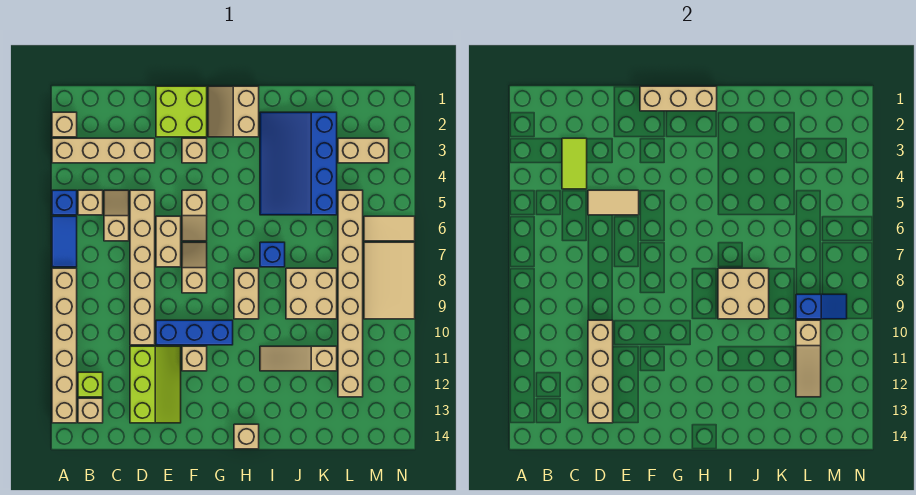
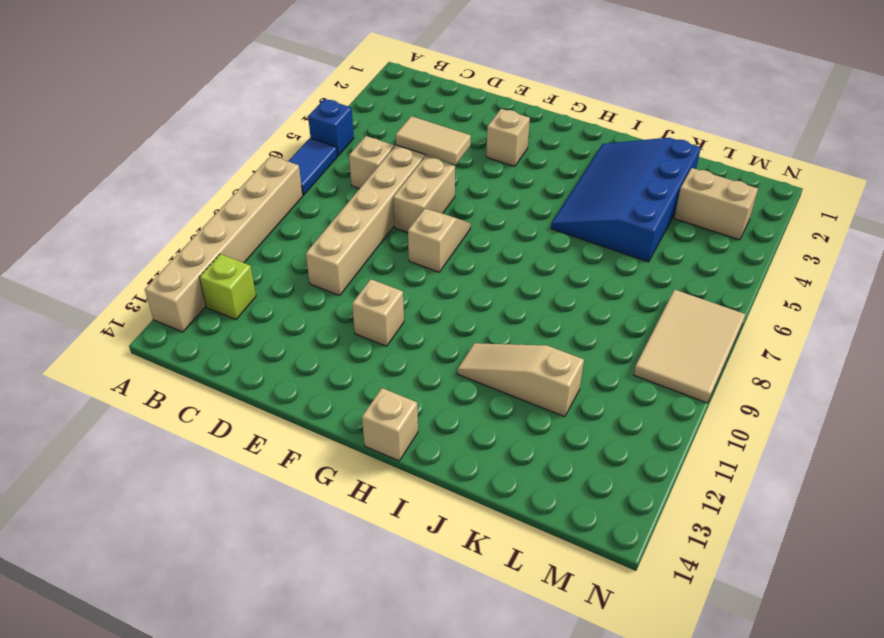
none -> tan brick A2 level 1
none -> tan brick A3:D3 level 1
none -> tan brick B5 level 1
none -> tan brick B13 level 1

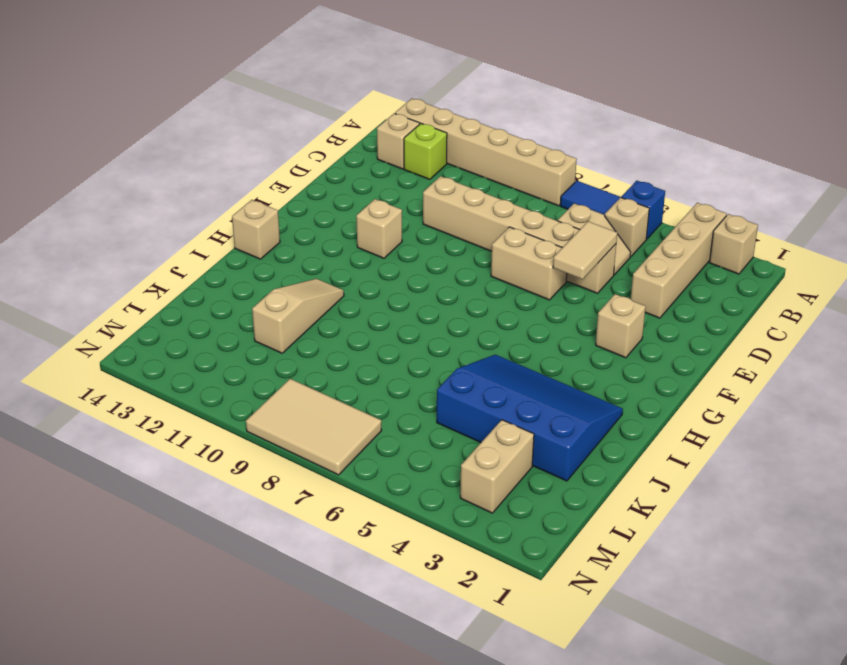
none -> lime slope D11:E13 level 1 top D
none -> lime brick E1:F2 level 1
none -> blue brick E10:G10 level 1
none -> tan slope F5:F6 level 1 top 5

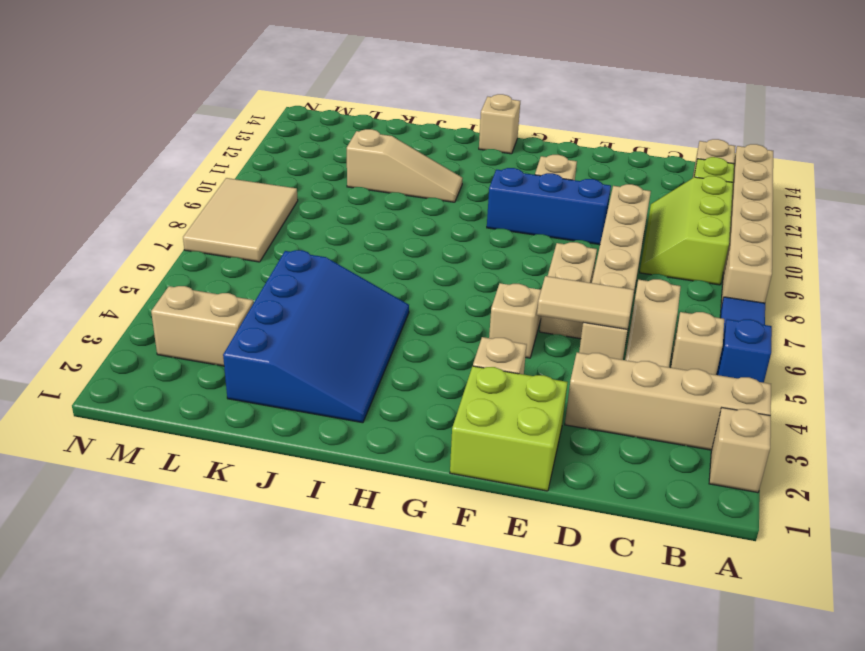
lime slope B9:C11 level 1 top B -> lime slope D11:E13 level 1 top D
none -> tan slope F7:F8 level 1 top 8
none -> tan slope G1:H2 level 1 top H
none -> tan brick H8:H9 level 1
none -> blue brick I7 level 1

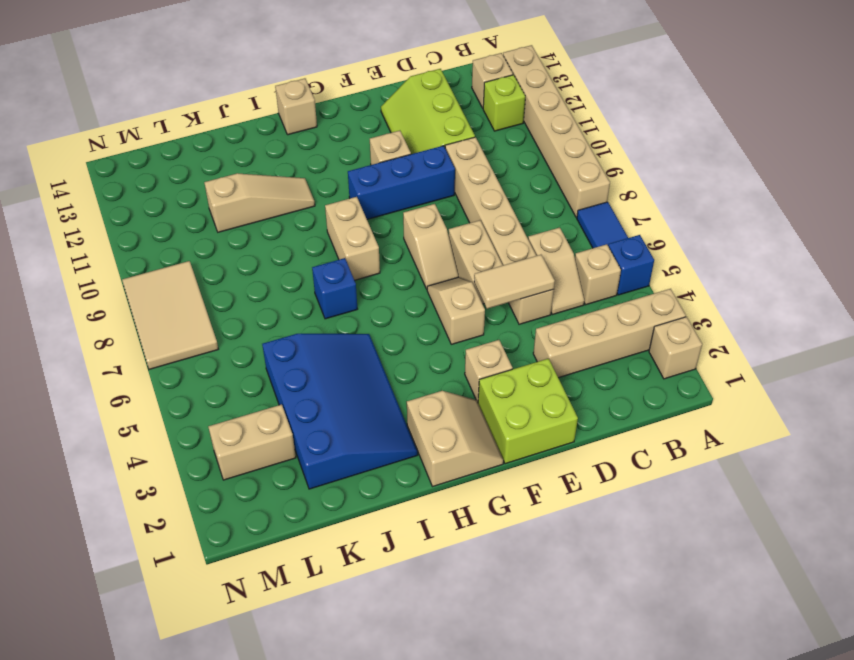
none -> tan brick J8:K9 level 1
none -> tan brick L5:L12 level 1
none -> tan tile M6:N6 level 1
none -> lime tile C3:C4 level 2

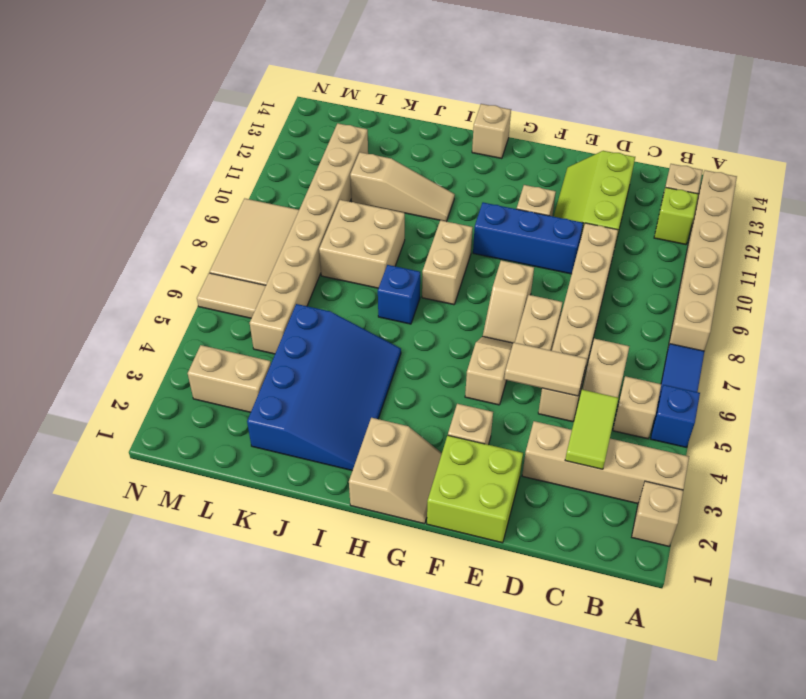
none -> tan brick D10:D13 level 2
none -> tan brick F1:H1 level 2
none -> tan brick I8:J9 level 2
none -> blue slope L9:M9 level 2 top L

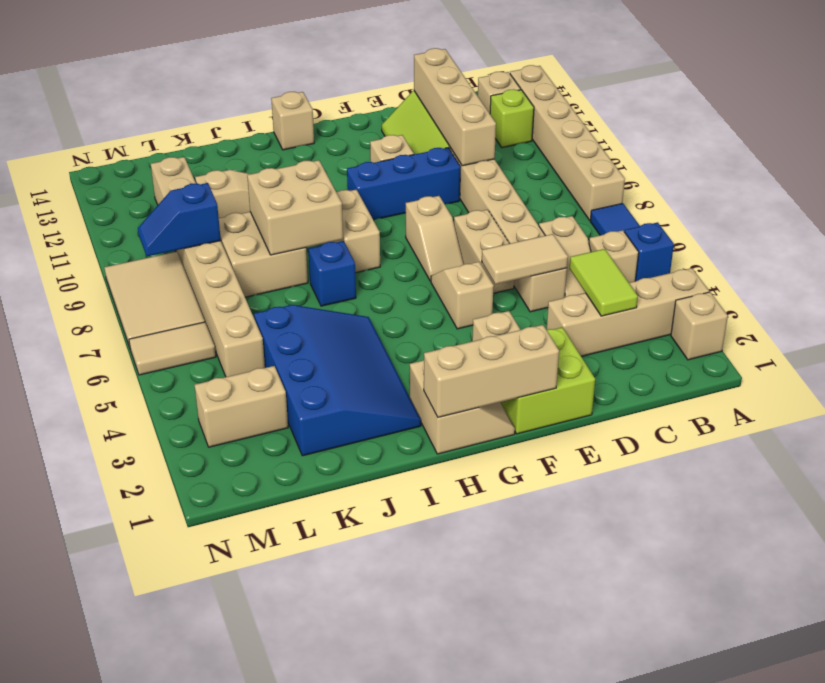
none -> tan slope L10:L12 level 2 top 10

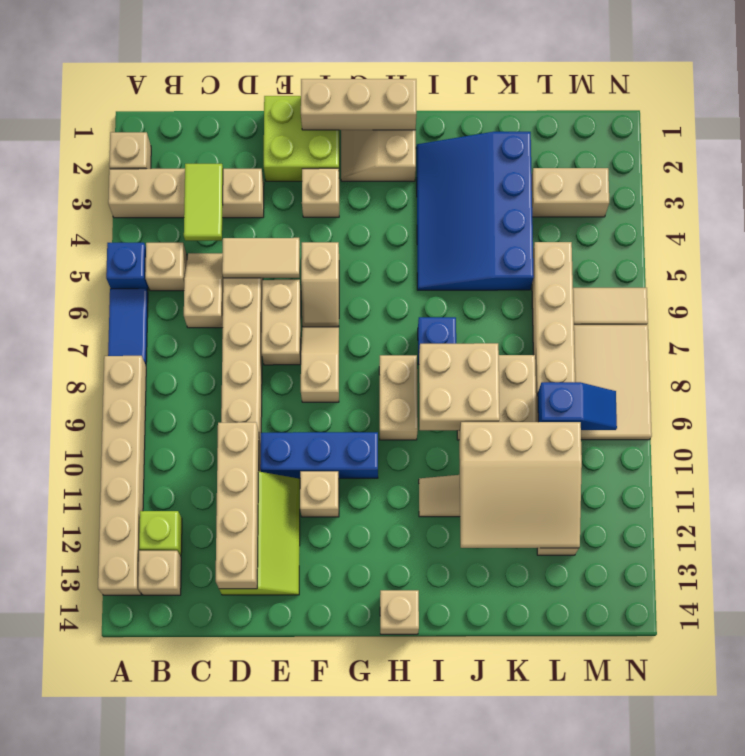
tan slope J10:L12 level 2 top 10 -> tan slope L10:L12 level 2 top 10

